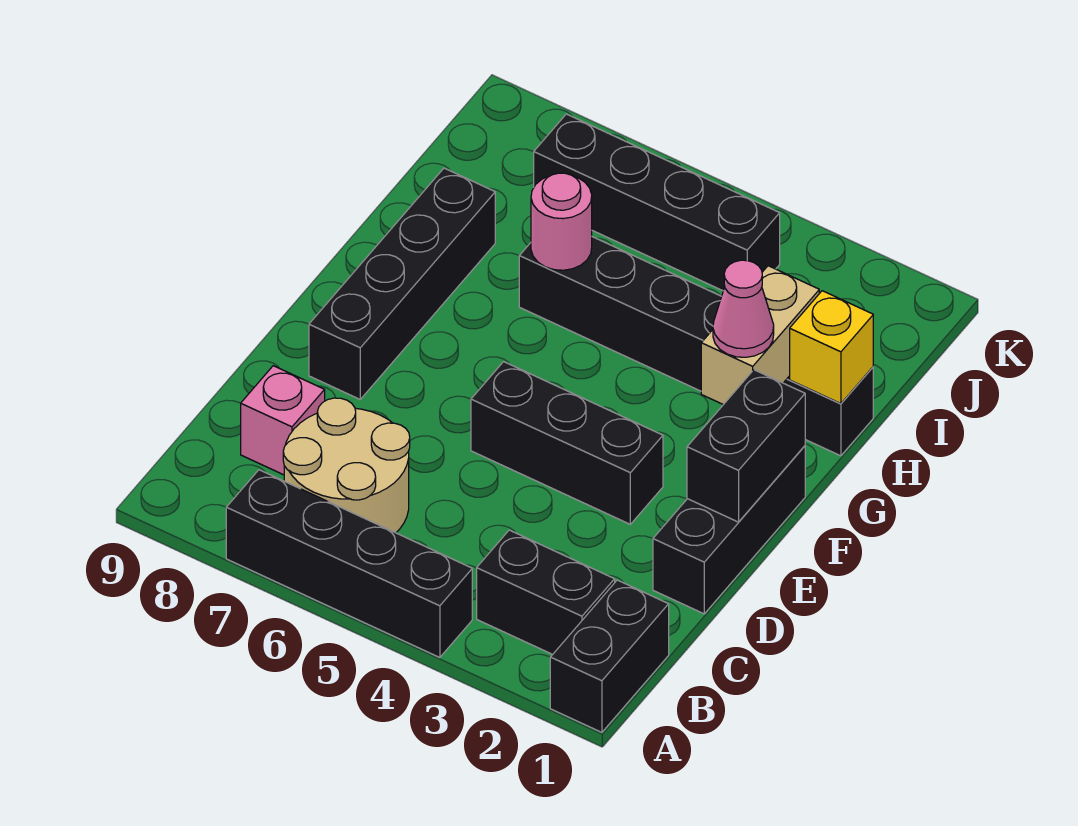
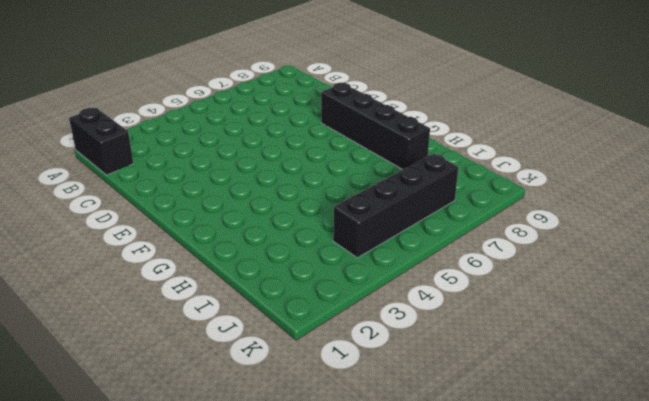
none -> black brick A4:A7 level 1
none -> black brick B2:B3 level 1
none -> tan round brick B6:C7 level 1

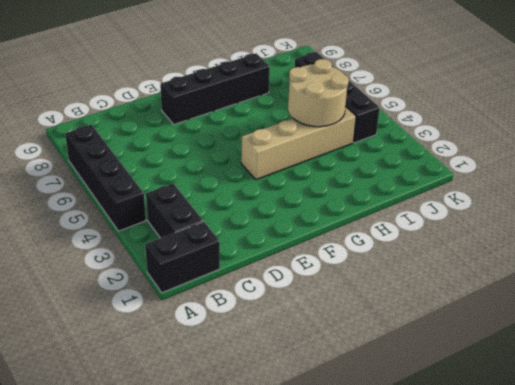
tan brick F4:I4 level 1 -> black brick H1:H6 level 1
tan round brick H4:I5 level 2 -> tan round brick B6:C7 level 1
none -> pink brick C8 level 1
none -> black brick D1:F1 level 1
none -> black brick E3:E5 level 1

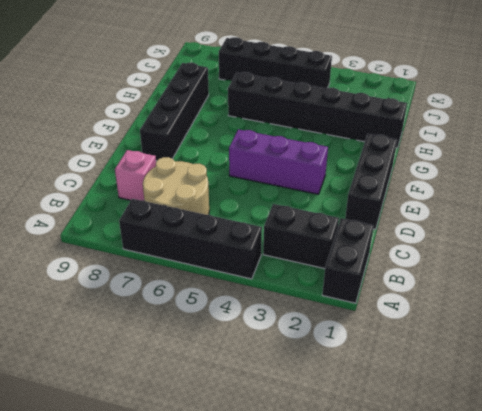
purple brick E3:E5 level 1 -> black brick E3:E5 level 1
none -> black brick E1:F1 level 2
none -> tan brick G2:H2 level 2
none -> yellow brick H1 level 2

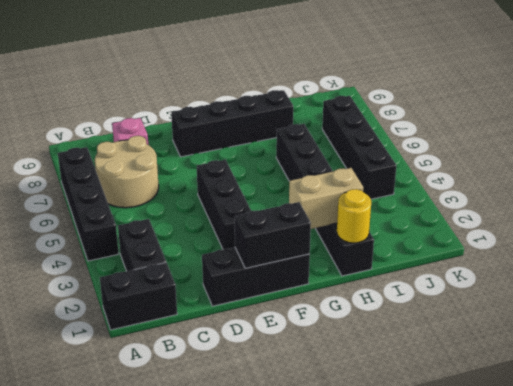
yellow round brick H1 level 2 -> yellow brick H1 level 2
none -> pink round brick H6 level 2
none -> pink cone G2 level 3

